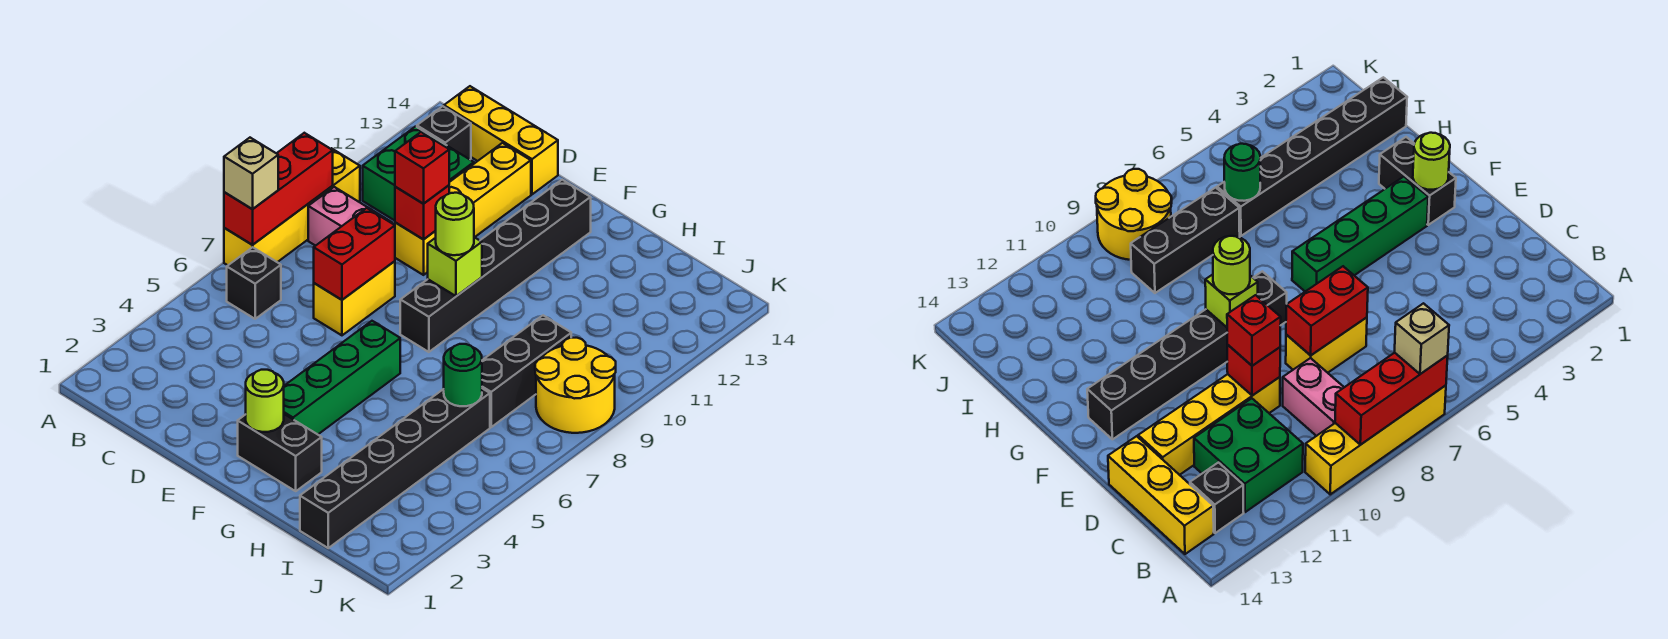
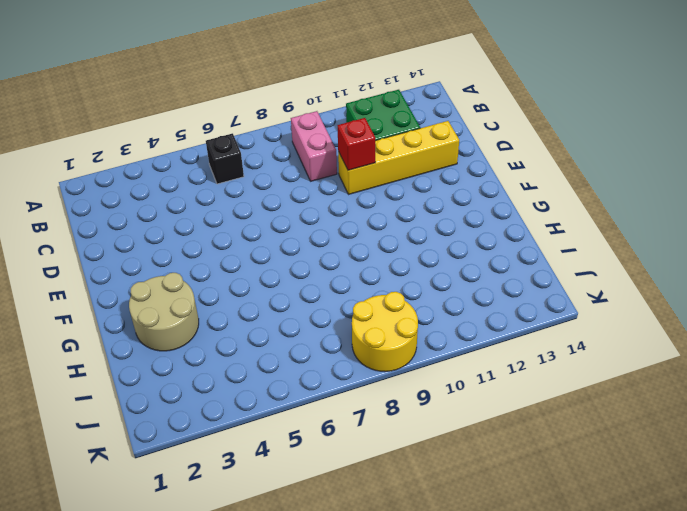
tan round brick G2:H3 level 1 -> black brick F2:G2 level 1
none -> yellow brick A7:A10 level 1
none -> black brick B13 level 1
none -> yellow brick B14:D14 level 1

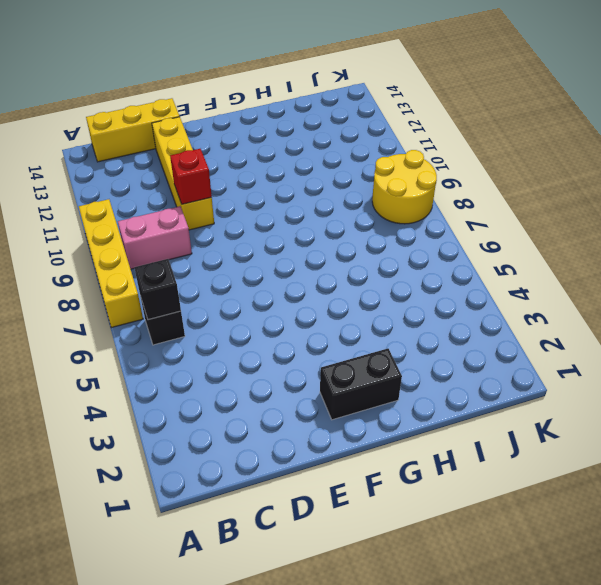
black brick B6 level 2 -> black brick B13 level 1
none -> green brick B11:C12 level 1
none -> yellow brick D7:D8 level 1
none -> green brick F3:F6 level 1

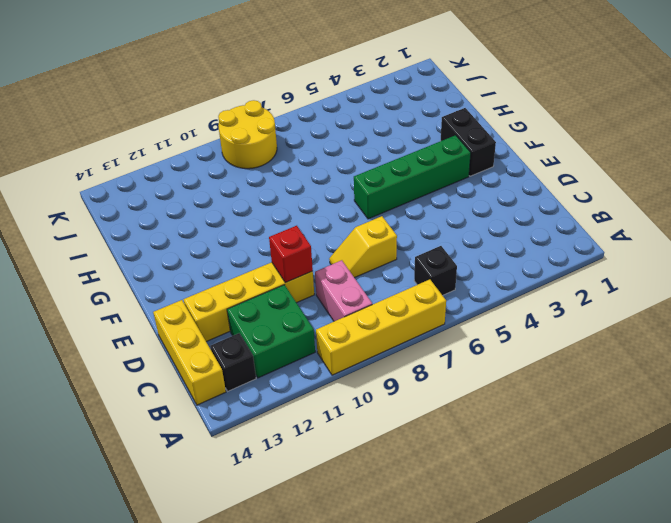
yellow slope D7:D8 level 1 top 7 -> yellow brick D7:D8 level 1
none -> black brick F8:F13 level 1
none -> black brick I1:I6 level 1
none -> black brick I7:I9 level 1

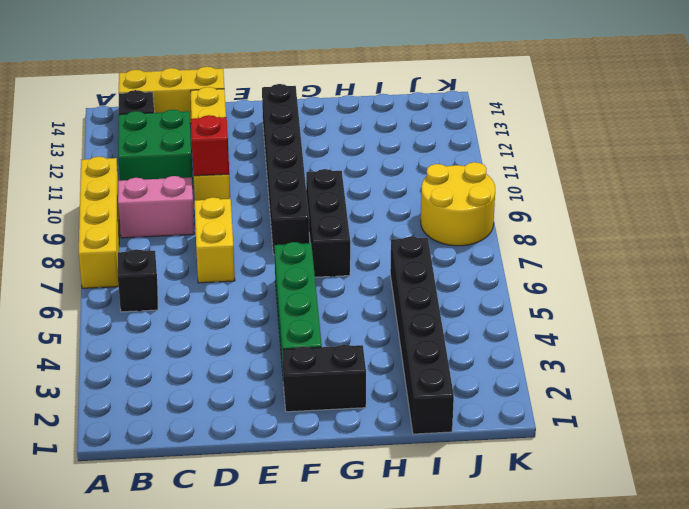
black brick G7:G9 level 1 -> black brick I7:I9 level 1
none -> red brick A7:A9 level 2
none -> red brick D7:D8 level 2
none -> lime round brick F2 level 2

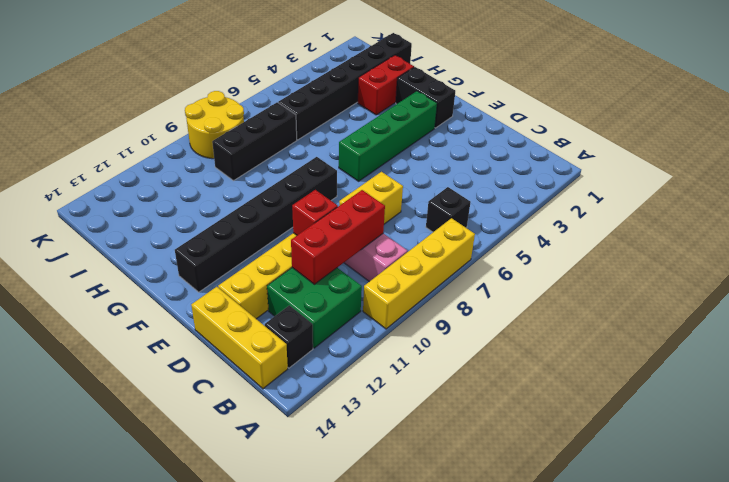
red brick C9:C11 level 2 -> red brick A7:A9 level 2
red brick H2:H3 level 1 -> red brick D7:D8 level 2
none -> lime round brick F2 level 2
none -> lime brick F9 level 2
none -> green round brick I6 level 2

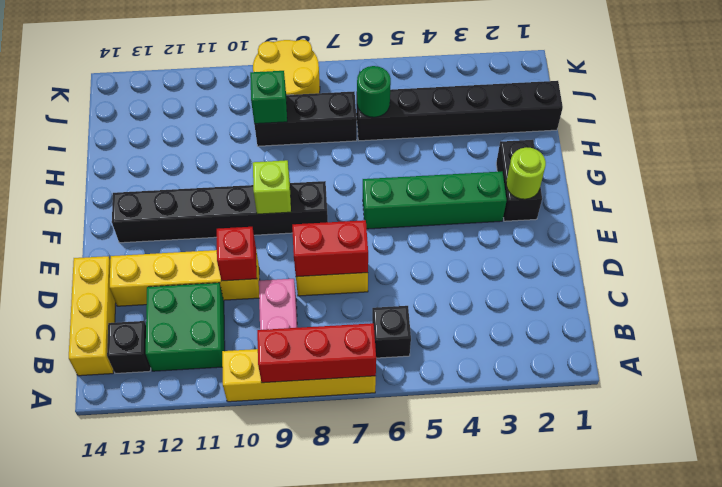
green brick I9 level 2 -> none
none -> tan brick A7 level 3
none -> red brick D10 level 3
none -> lime round brick F9 level 3

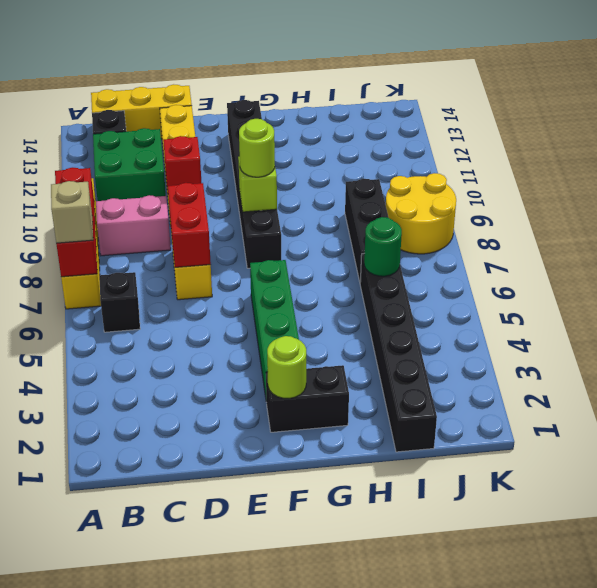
none -> red brick D10 level 3

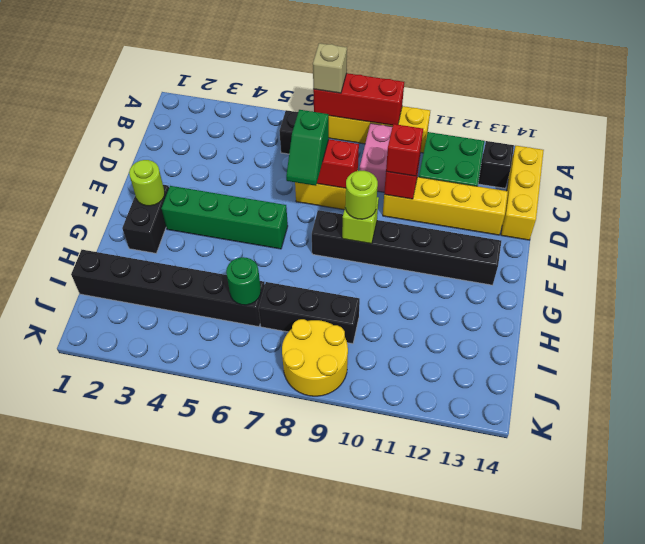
green slope D7:E7 level 3 top D -> none

